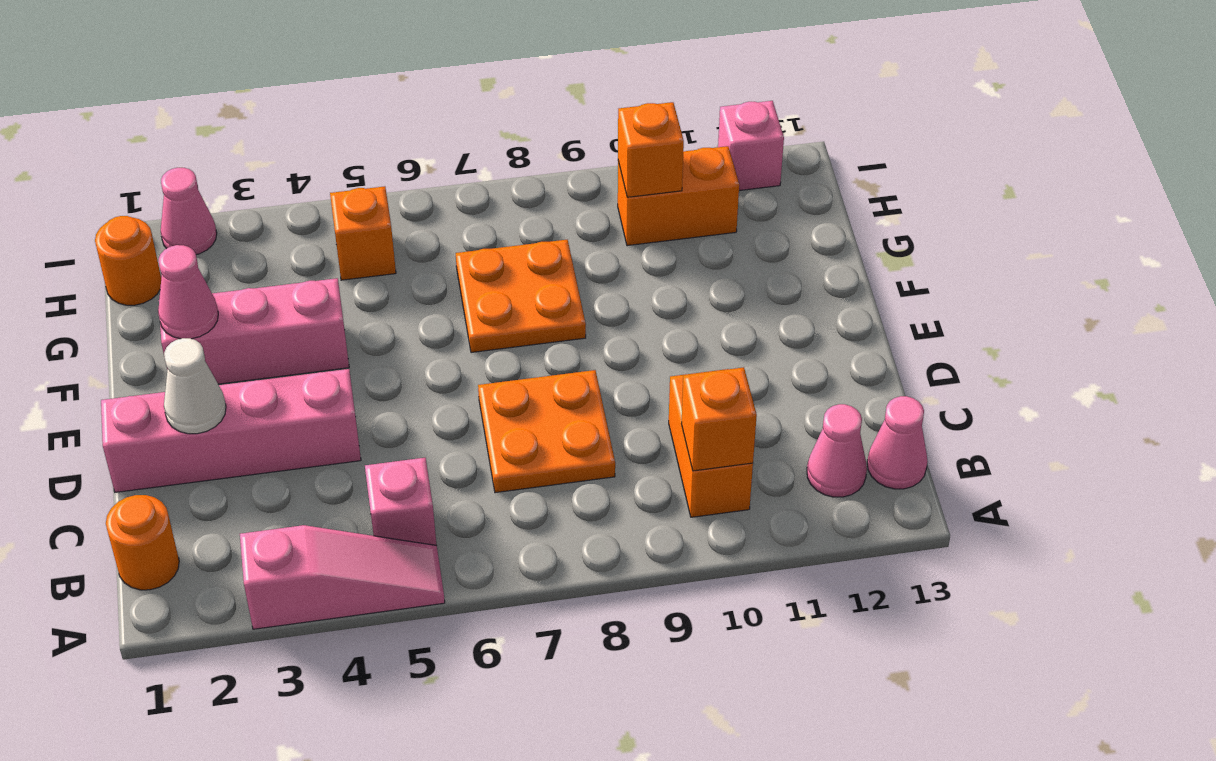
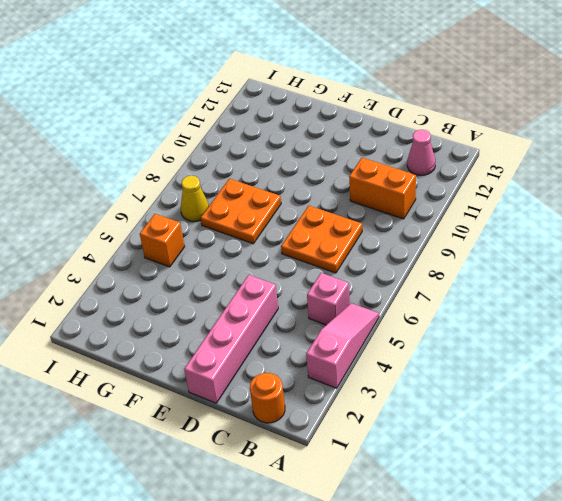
yellow cone H7 level 1 -> none
none -> pink cone B13 level 1
none -> pink brick F2:F4 level 1
none -> orange round brick H1 level 1

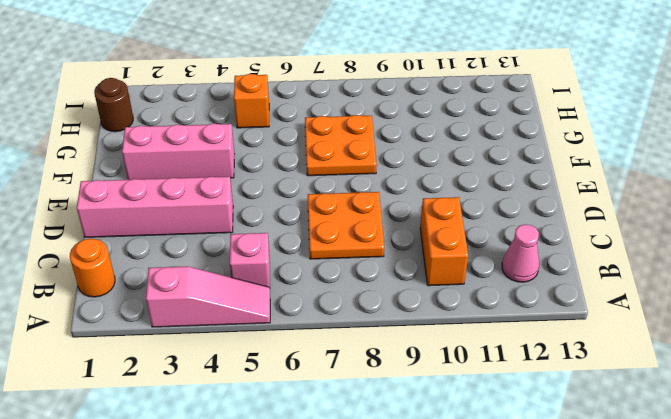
brown round brick H1 level 1 -> orange round brick H1 level 1
none -> pink cone B13 level 1
none -> orange brick H10:H11 level 1
none -> pink cone I2 level 1

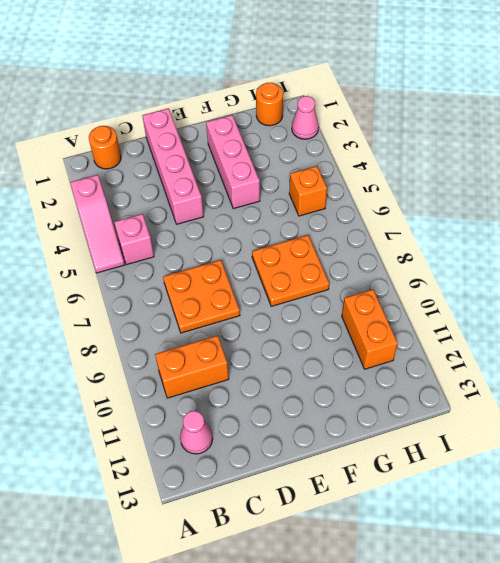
none -> pink cone B13 level 1
none -> pink brick I12 level 1
none -> orange brick B10 level 2

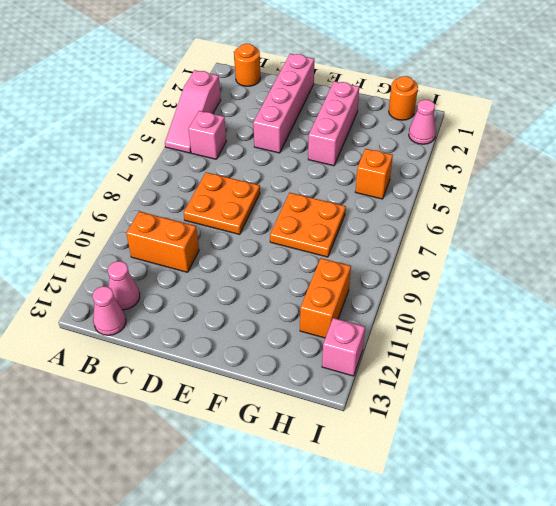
none -> orange brick B10 level 2
none -> white cone D2 level 2
none -> pink cone F2 level 2

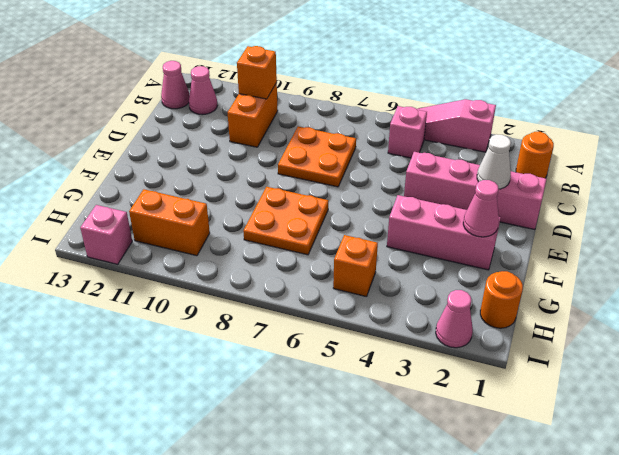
none -> orange brick H10 level 2

